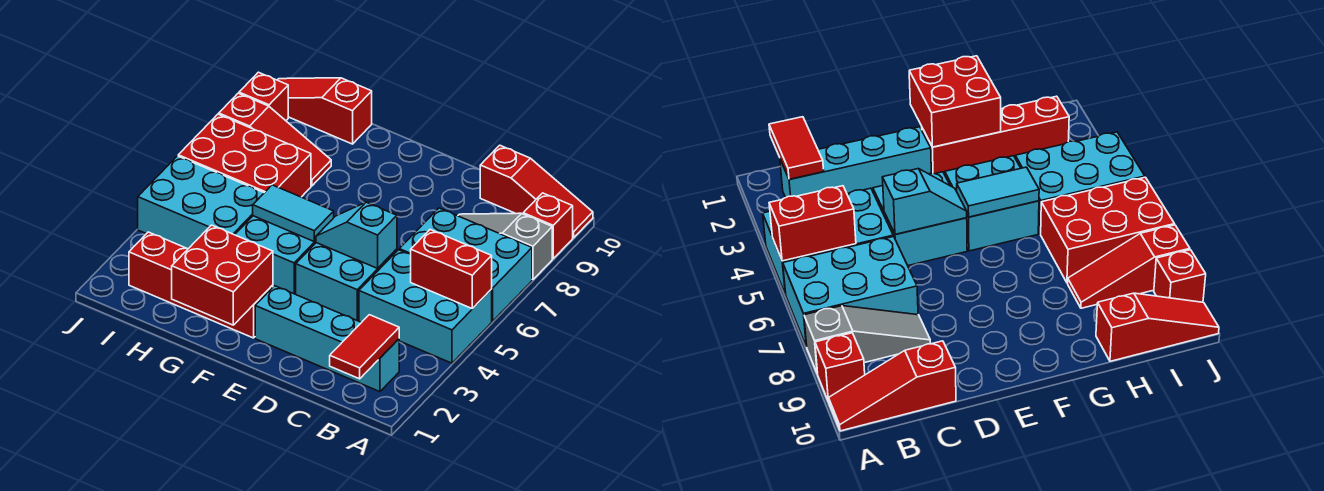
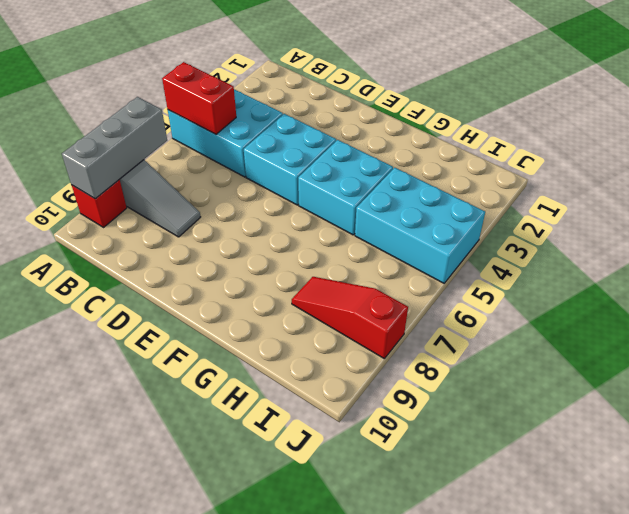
grey brick A7:A9 level 2 -> none
none -> cyan brick A6:C7 level 1
none -> red slope A10:C10 level 1 top C
none -> cyan brick B2:E2 level 1

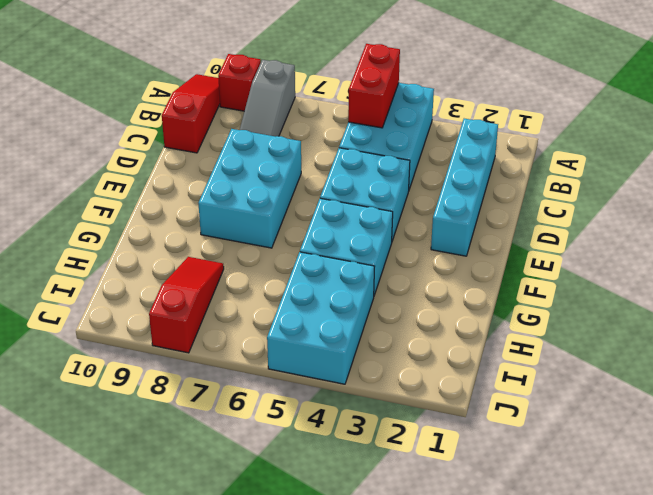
cyan brick D7:F8 level 1 -> cyan brick A6:C7 level 1
none -> red brick F2:I2 level 1
none -> red brick H6:J7 level 1
none -> red slope H10:J10 level 1 top H

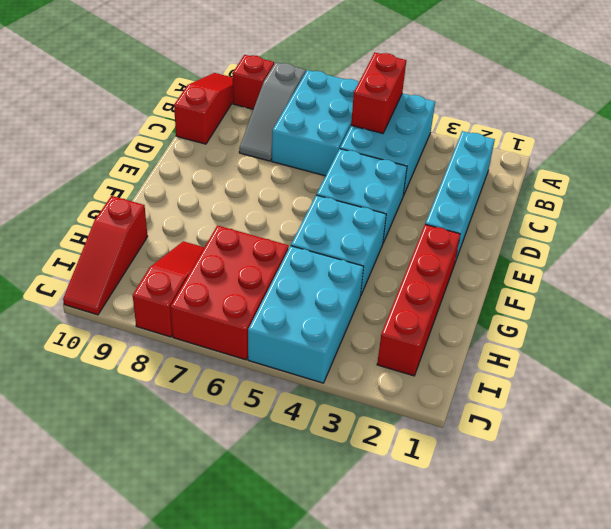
none -> red brick J9 level 1
none -> red tile B1:B2 level 2
none -> cyan slope D5:E5 level 2 top D

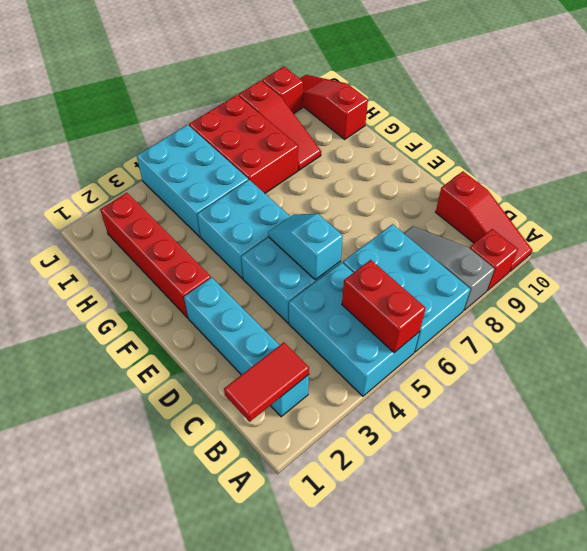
none -> red brick F1:G2 level 2
none -> cyan tile F5:G5 level 2

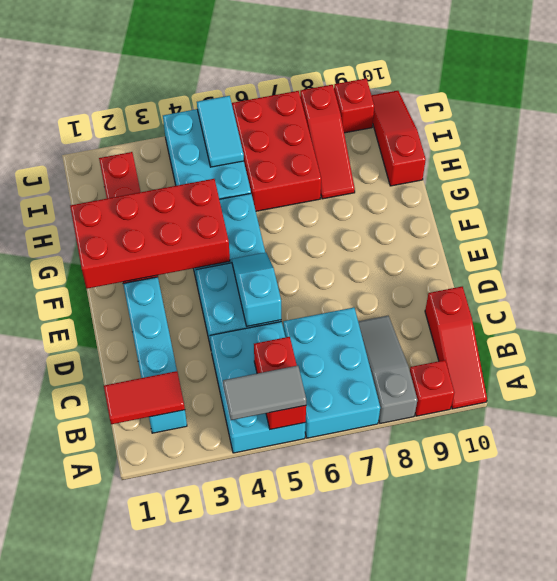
grey tile A4:A5 level 3 -> none
red brick F1:G4 level 2 -> red brick F1:G2 level 2
cyan tile I5:J5 level 2 -> cyan tile F5:G5 level 2

